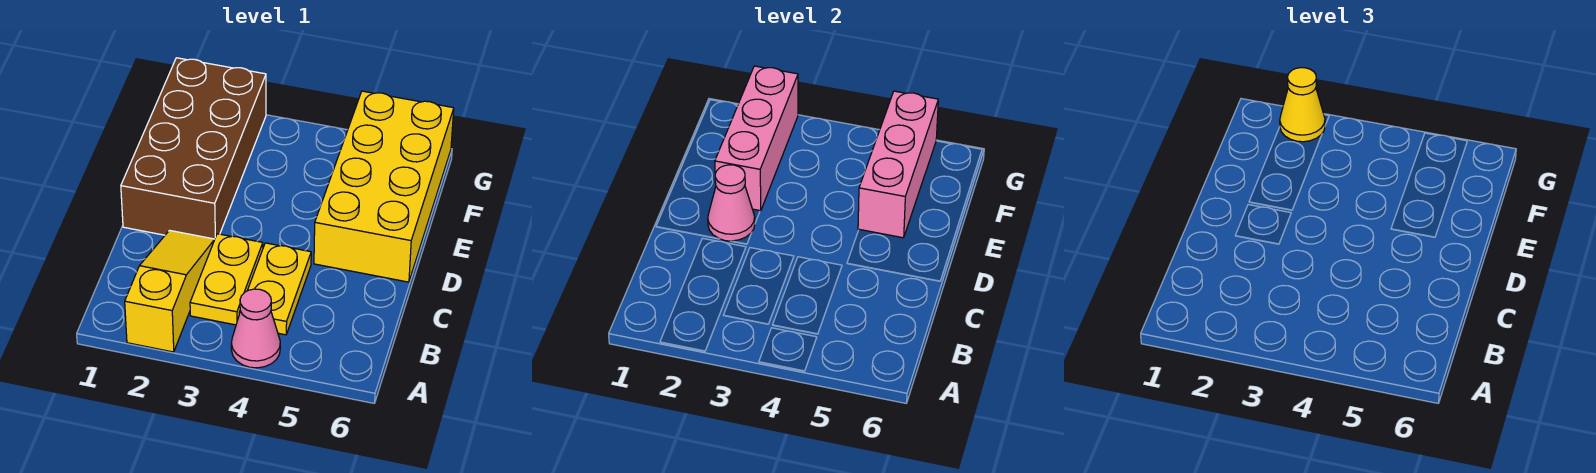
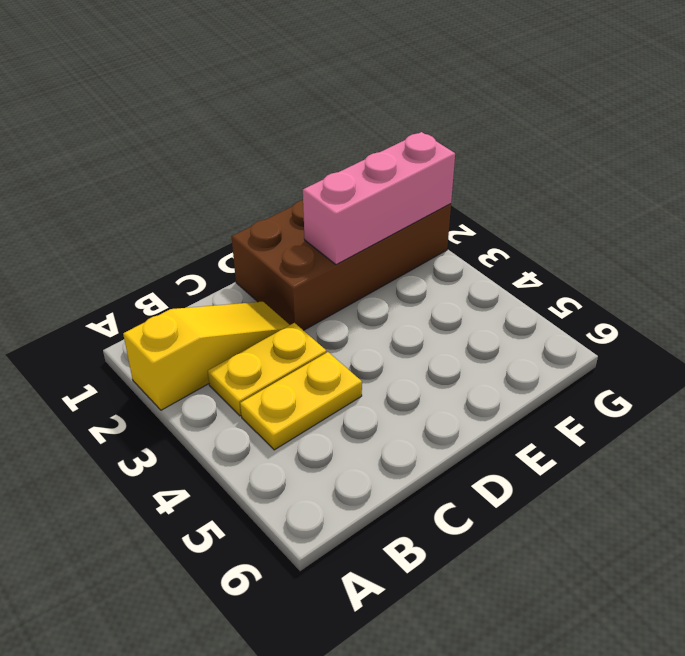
none -> pink cone A4 level 1
none -> yellow brick D5:G6 level 1

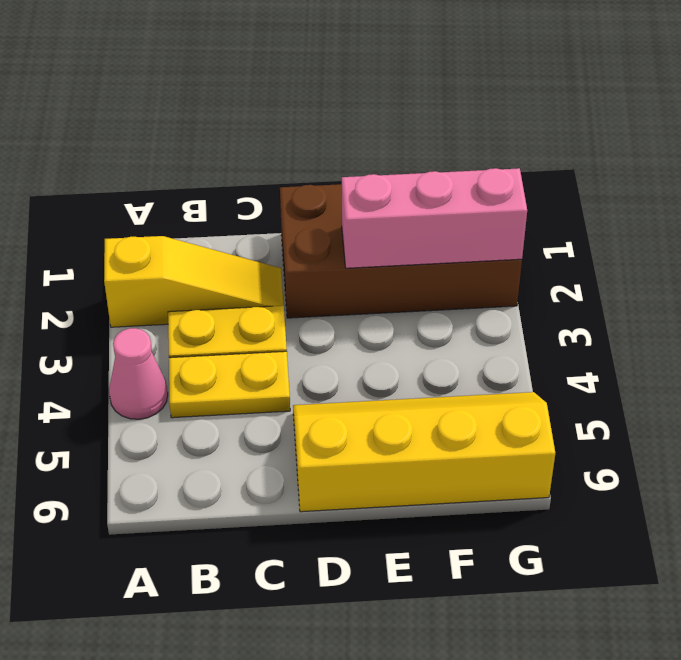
yellow slope D5:G6 level 1 top 6 -> yellow brick D5:G6 level 1
none -> pink cone D2 level 2
none -> pink brick E5:G5 level 2

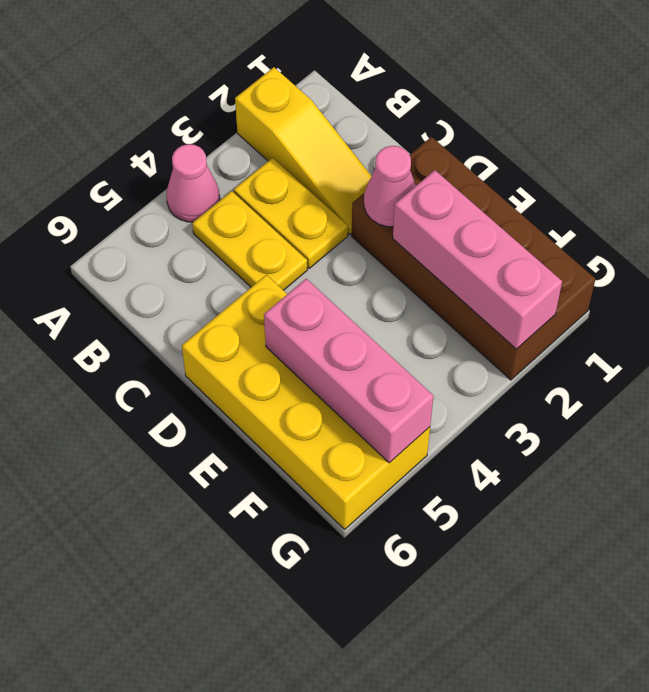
none -> yellow cone G2 level 3

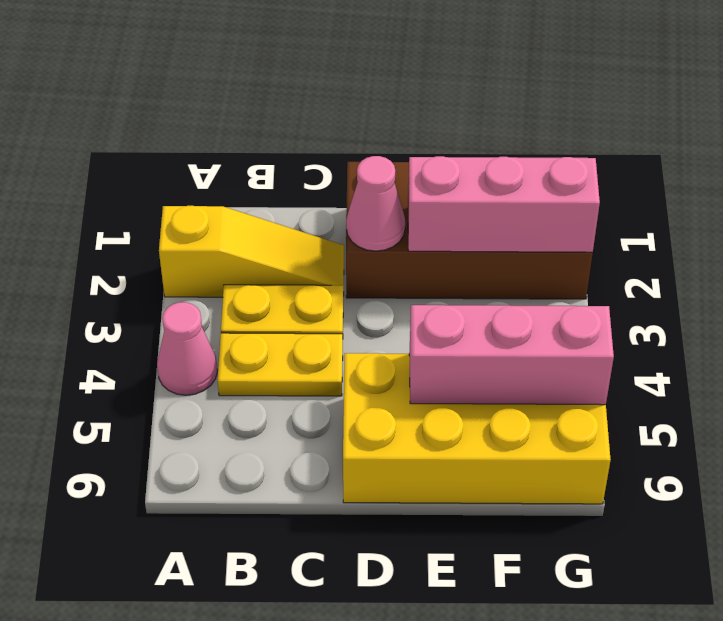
none -> yellow cone G2 level 3

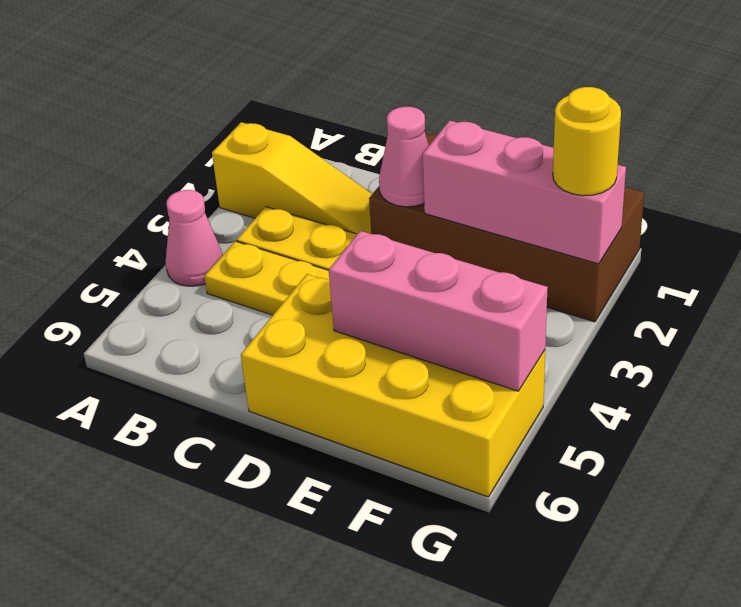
yellow round brick G2 level 3 -> yellow cone G2 level 3

